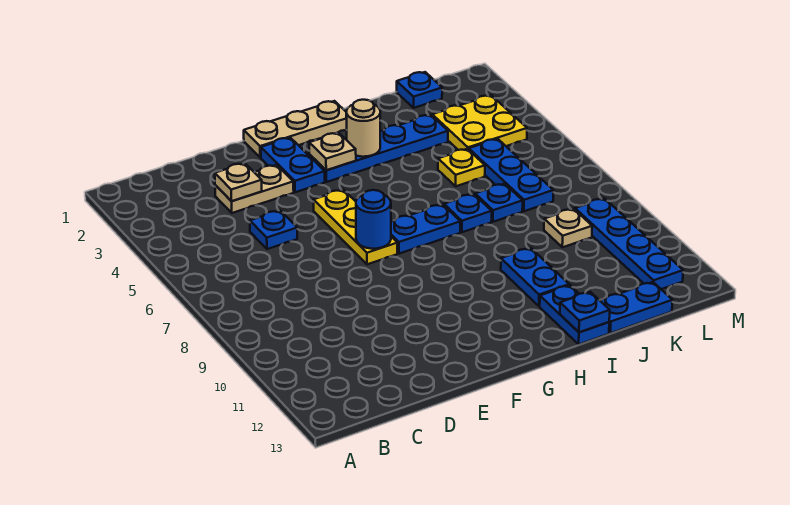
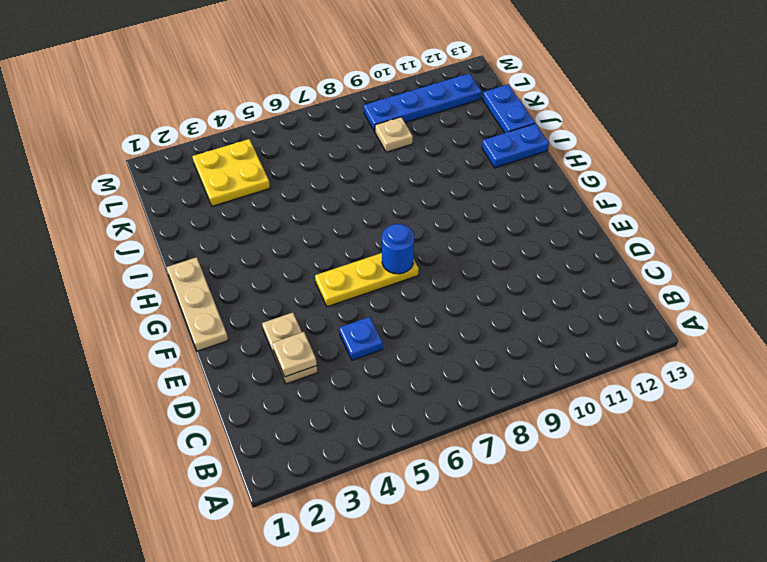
none -> blue plate F2:F3 level 1
none -> blue plate G3:J3 level 1
none -> blue plate G7:H7 level 1

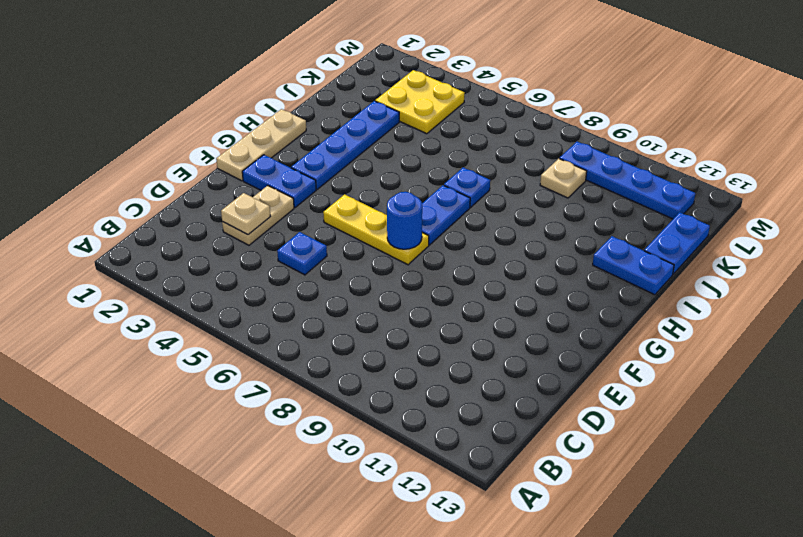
none -> blue plate I10:I11 level 1
none -> yellow plate J5 level 1
none -> blue plate J7 level 1

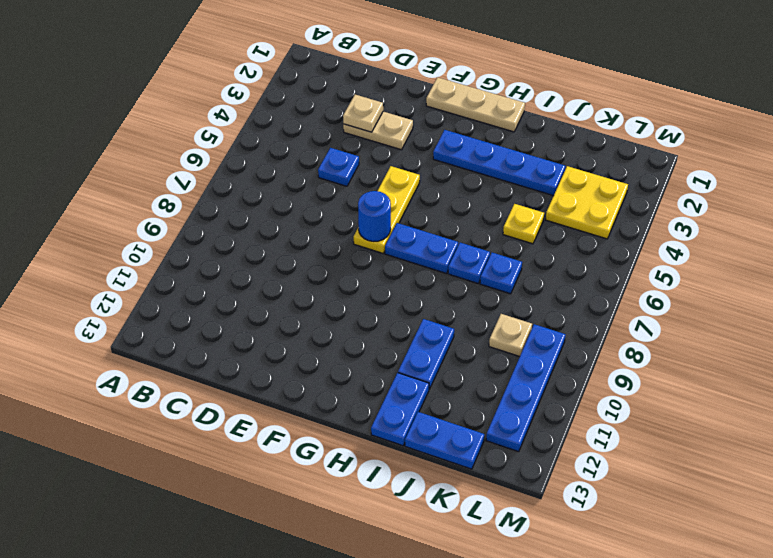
none -> blue plate F2:F3 level 1
none -> blue plate K1 level 1
none -> blue plate K5:K7 level 1

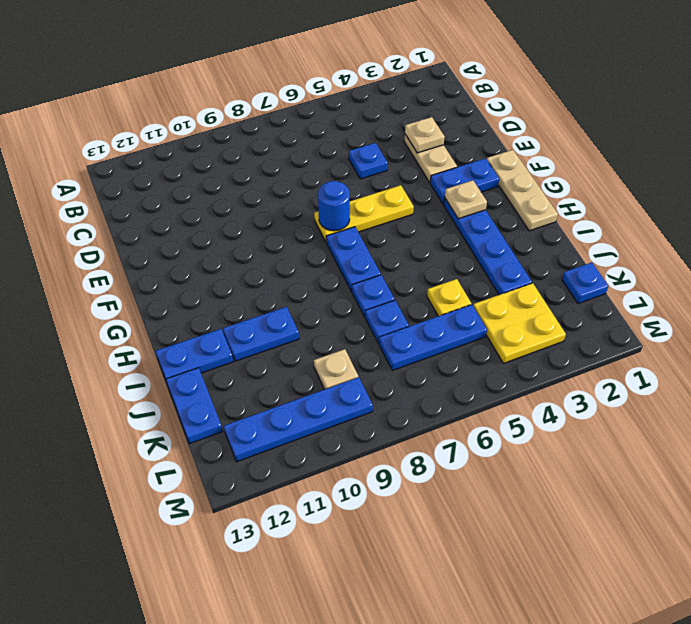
none -> tan round brick H3 level 2
none -> blue plate I13 level 2

